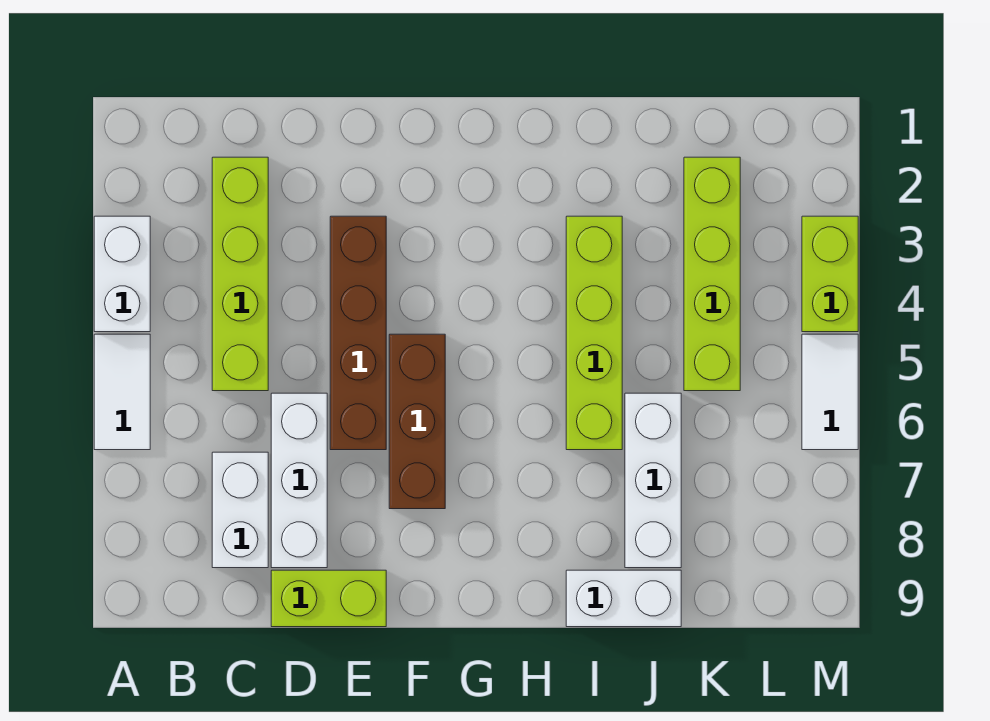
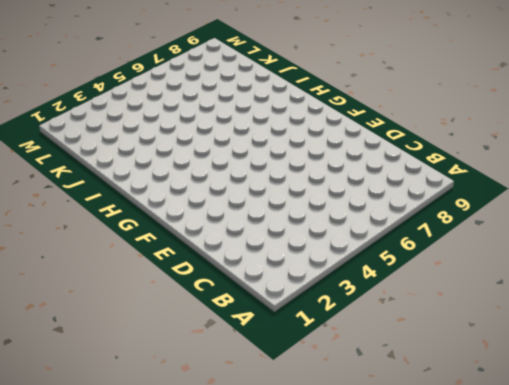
none -> white brick A3:A4 level 1
none -> white tile A5:A6 level 1
none -> lime brick C2:C5 level 1

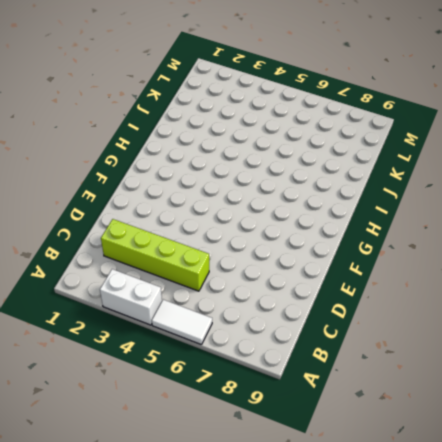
none -> white brick C7:C8 level 1
none -> white brick D6:D8 level 1
none -> lime brick D9:E9 level 1

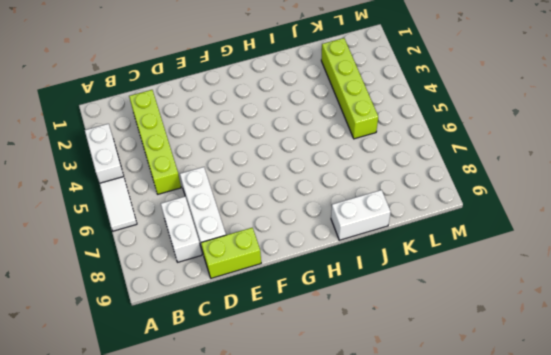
none -> brown brick E3:E6 level 1
none -> brown brick F5:F7 level 1
none -> lime brick I3:I6 level 1

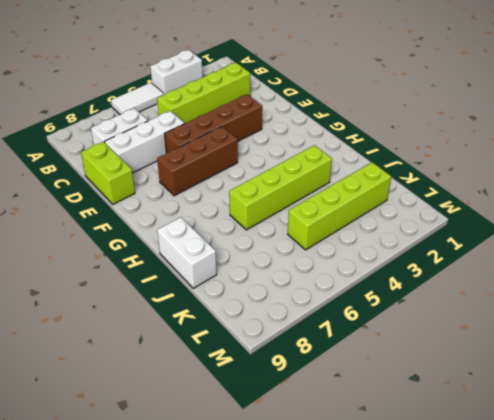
none -> white brick J6:J8 level 1
none -> lime brick M3:M4 level 1
none -> white tile M5:M6 level 1

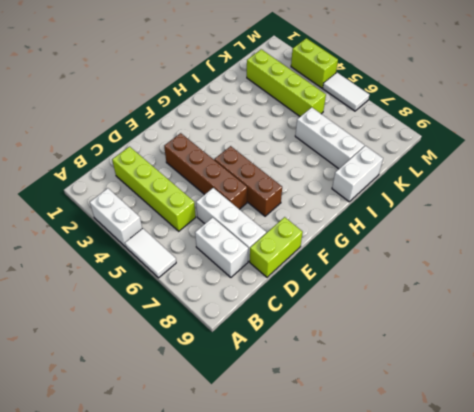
none -> lime brick I3:I6 level 1

